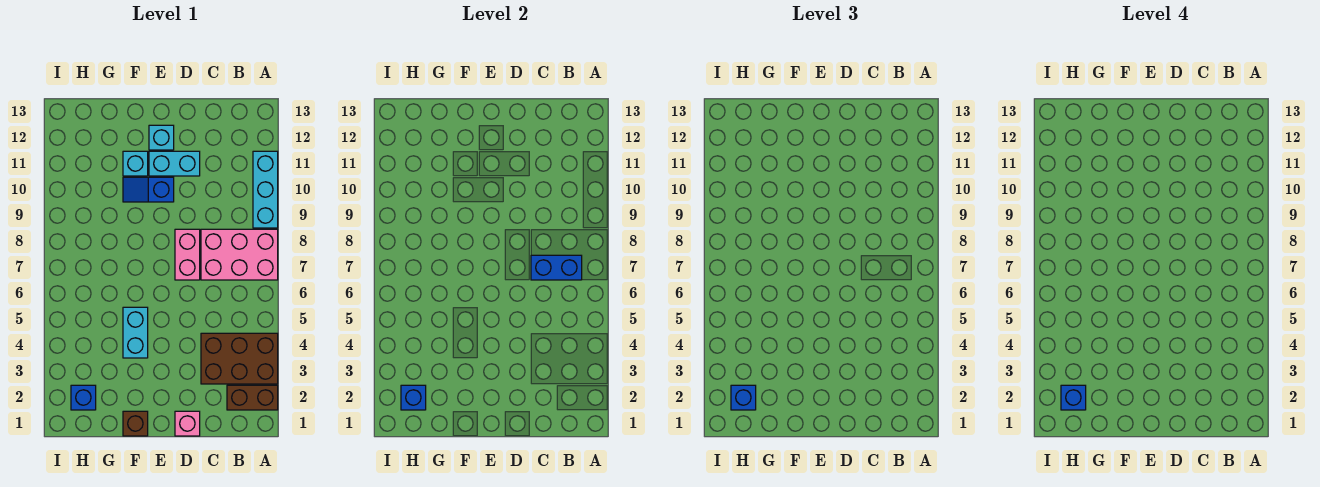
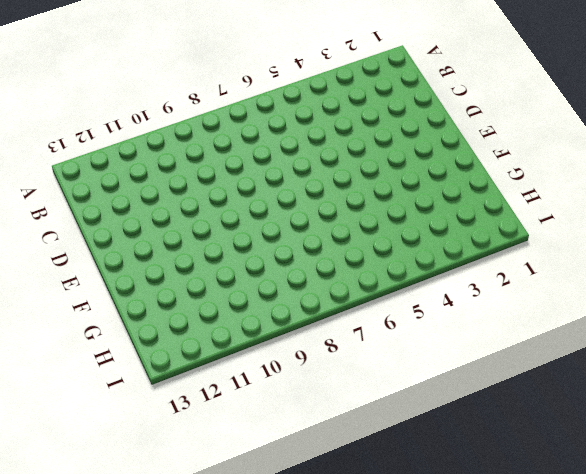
none -> brown brick A2:B2 level 1
none -> brown brick A3:C4 level 1
none -> pink brick A7:C8 level 1

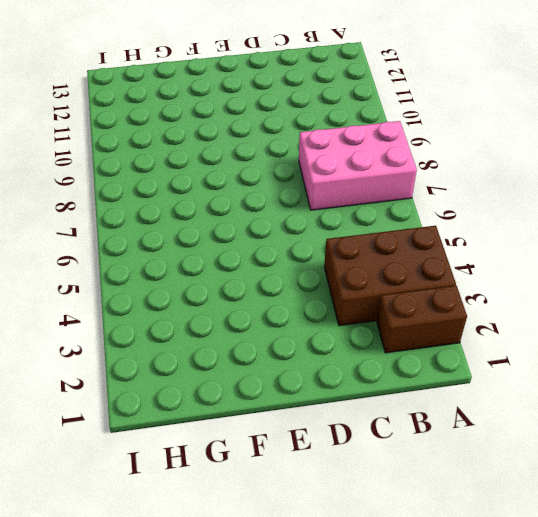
none -> cyan brick A9:A11 level 1
none -> pink brick D1 level 1
none -> pink brick D7:D8 level 1

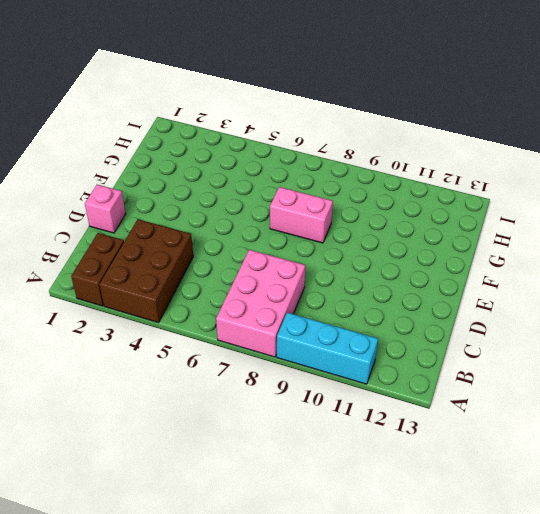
pink brick F7:F8 level 1 -> pink brick D7:D8 level 1
none -> cyan brick D11:E11 level 1
none -> blue slope E10:F10 level 1 top E
none -> cyan brick E12 level 1

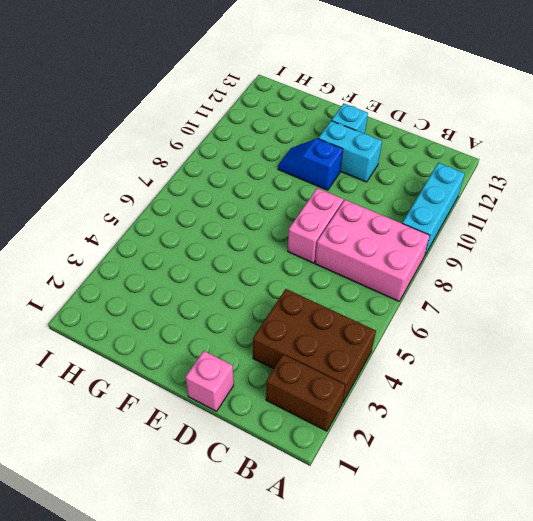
none -> brown brick F1 level 1
none -> cyan brick F4:F5 level 1
none -> cyan brick F11 level 1

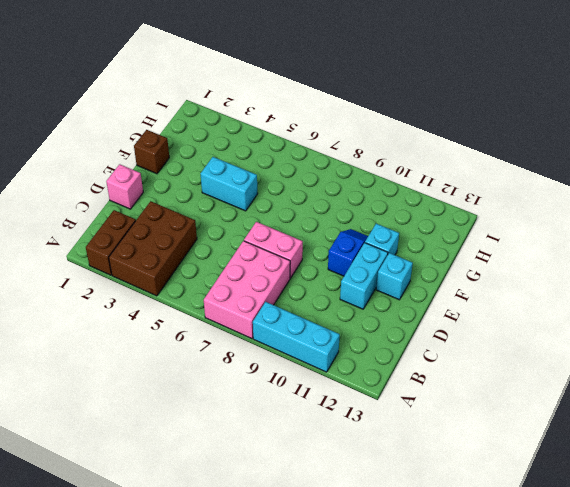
none -> blue brick H2 level 1
none -> blue brick B7:C7 level 2
none -> blue brick H2 level 2

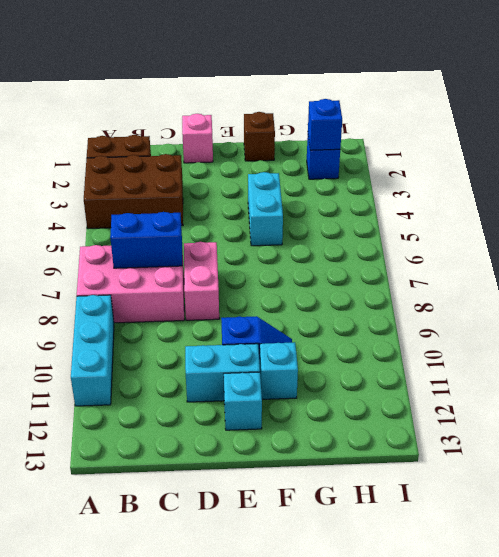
none -> blue brick H2 level 3
none -> blue brick H2 level 4

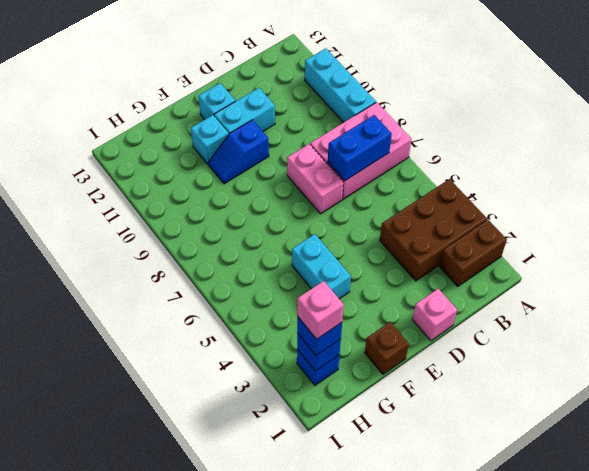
pink brick H2 level 4 -> blue brick H2 level 4

